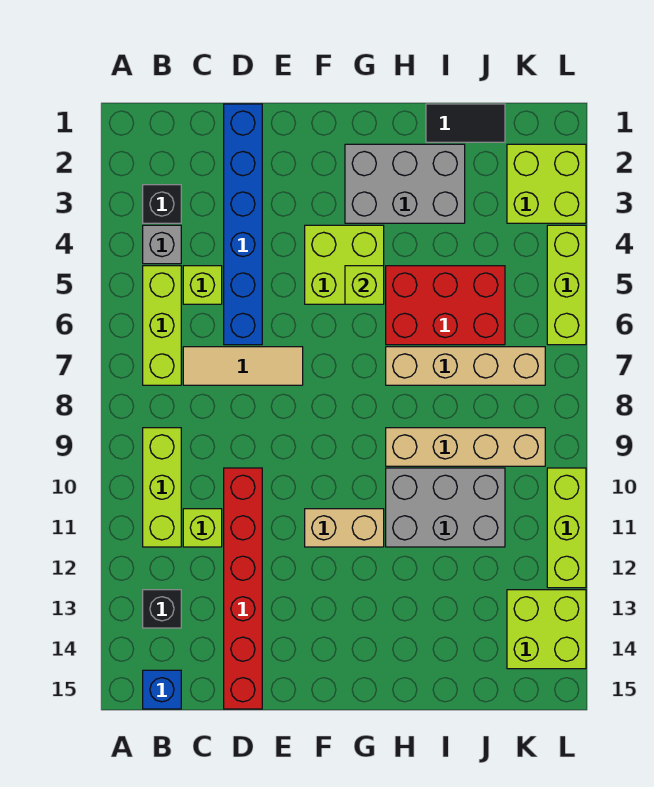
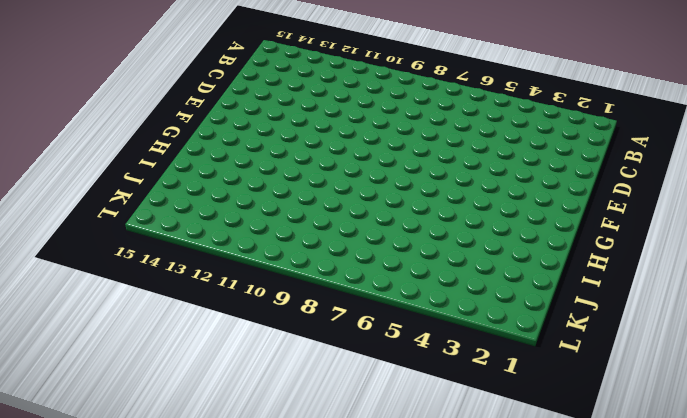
none -> black brick B3 level 1
none -> grey brick B4 level 1
none -> lime brick B5:B7 level 1

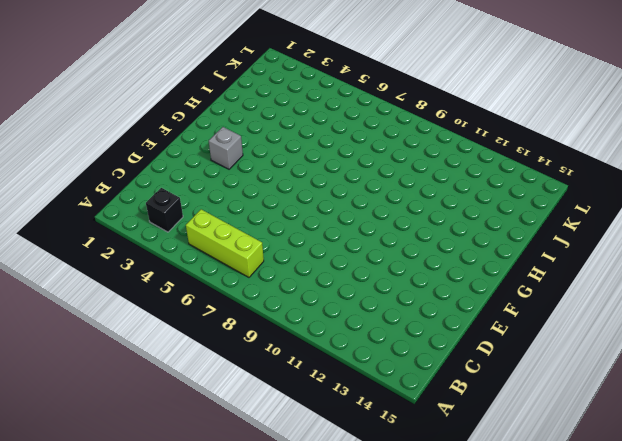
grey brick F3 level 1 -> grey brick B4 level 1
none -> lime brick B9:B11 level 1
none -> black brick B13 level 1
none -> blue brick B15 level 1

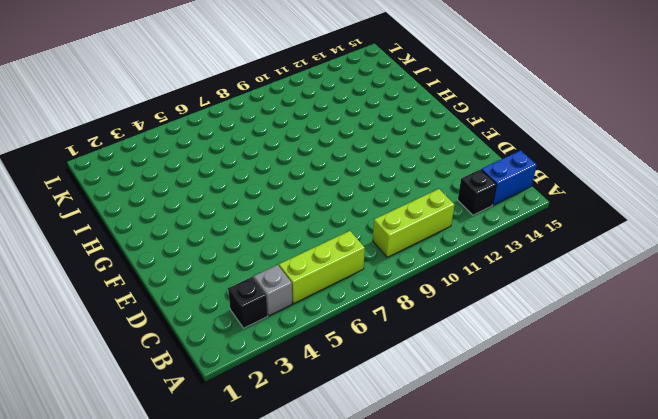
blue brick B14:B15 level 1 -> blue brick B15 level 1
none -> lime brick C5 level 1
none -> tan tile C7:E7 level 1
none -> lime brick C11 level 1

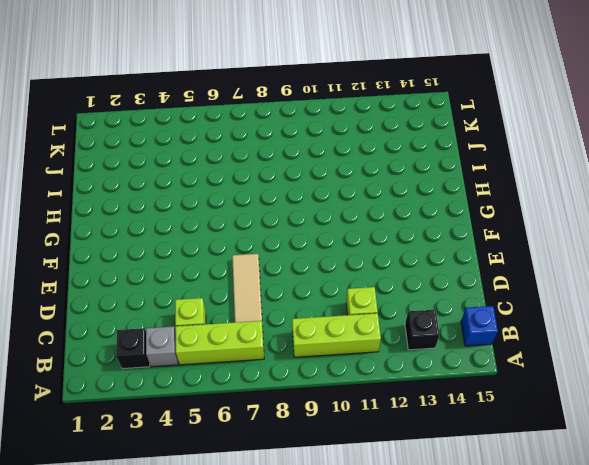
none -> blue brick D1:D6 level 1
none -> red brick D10:D15 level 1
none -> lime brick F4:G5 level 1

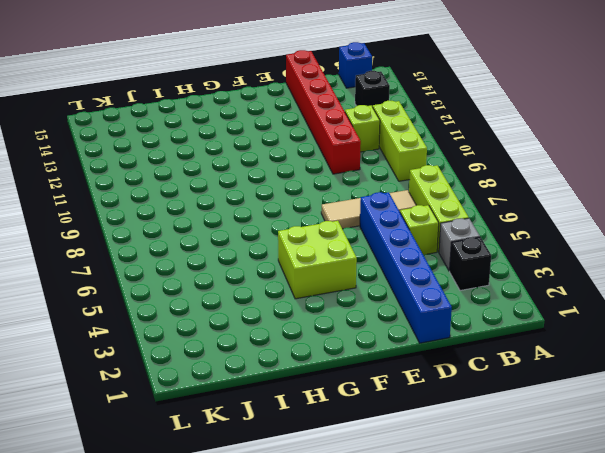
none -> tan brick F11:G11 level 1
none -> grey brick G2:I3 level 1
none -> red brick H5:J6 level 1

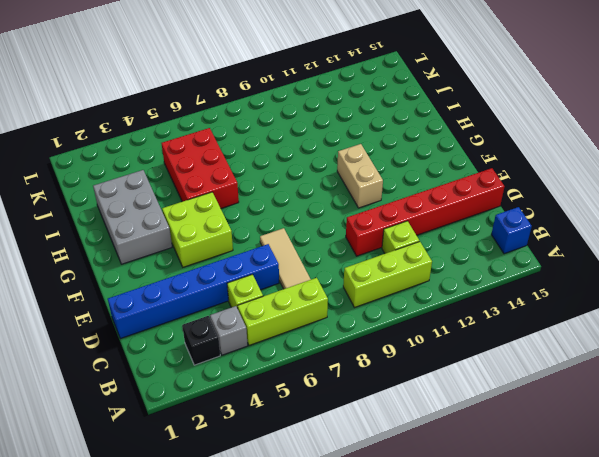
none -> black brick B13 level 1
none -> tan brick H7:K7 level 1
none -> tan brick H9:K9 level 1

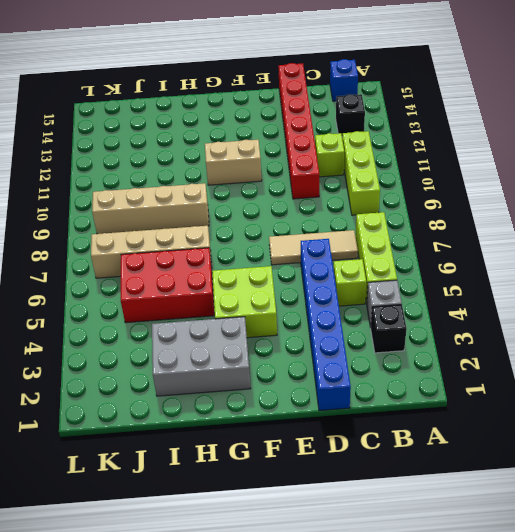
none -> grey brick H10:J11 level 1
none -> black tile I1:J1 level 1
none -> lime brick K2:L3 level 1

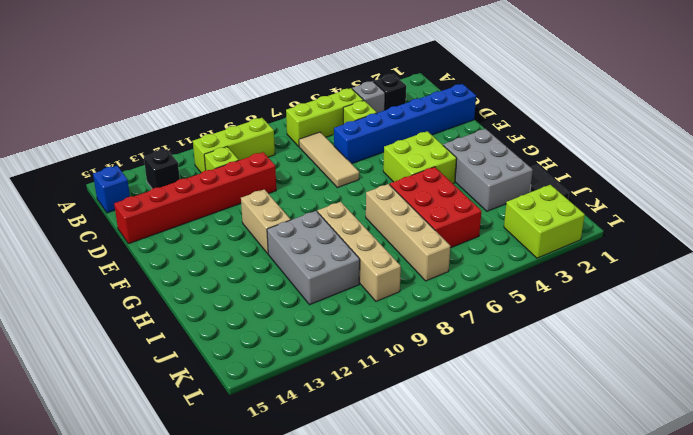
none -> lime brick K13:L14 level 1
none -> lime brick L4:L6 level 1
none -> lime brick L10:L12 level 1

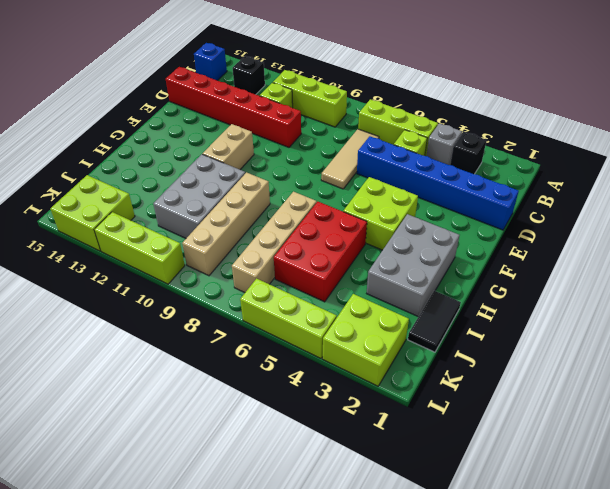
none -> lime brick G5 level 2

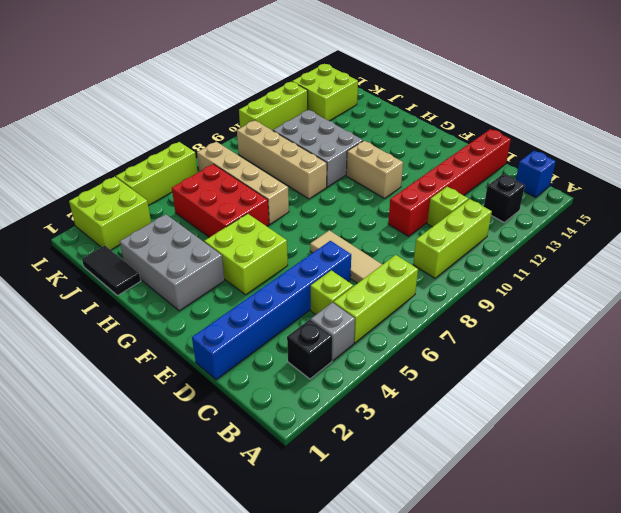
none -> lime brick G5 level 2

